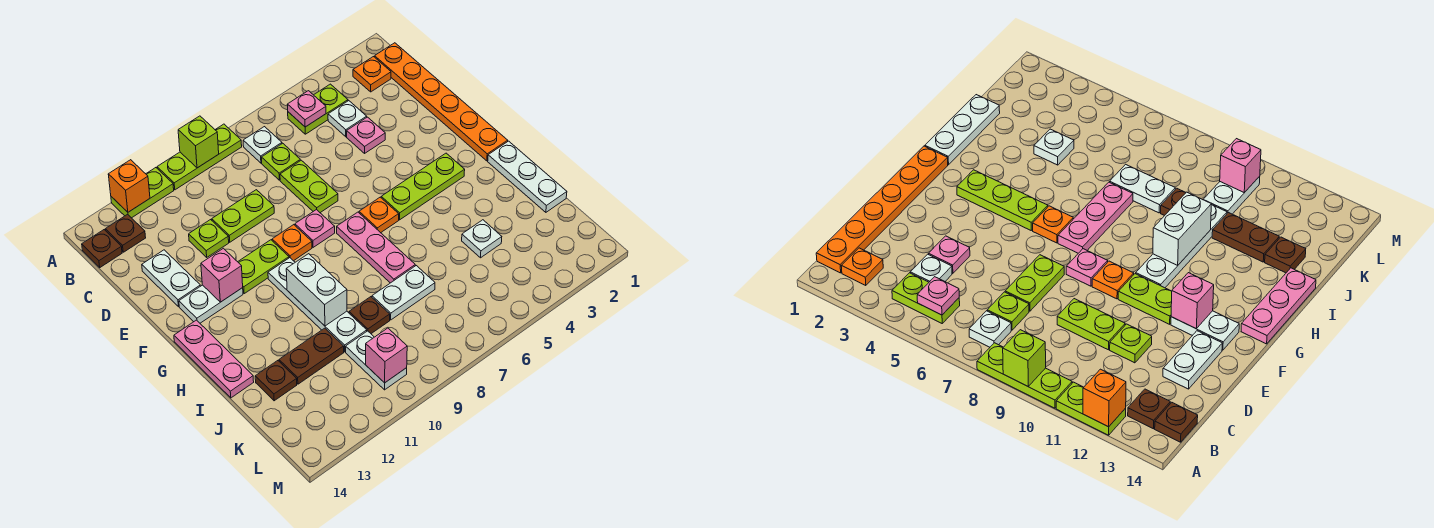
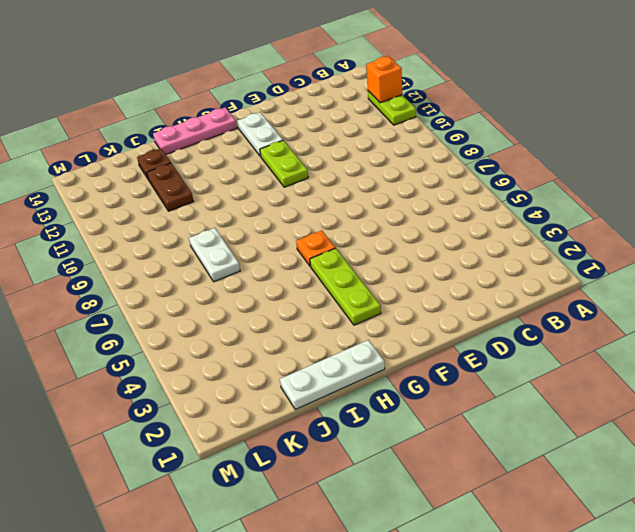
none -> lime plate A8:A10 level 1
none -> orange plate B1:G1 level 1
none -> orange plate B2 level 1
none -> lime plate B4:B5 level 1

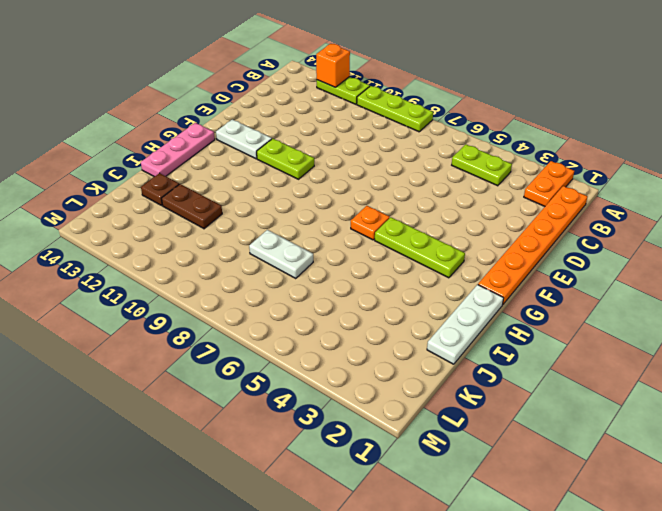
orange plate A2:B2 level 1 -> orange plate B2 level 1
none -> white plate B7 level 1
none -> brown plate B13 level 1
none -> brown plate B14 level 1
none -> white plate C4 level 1

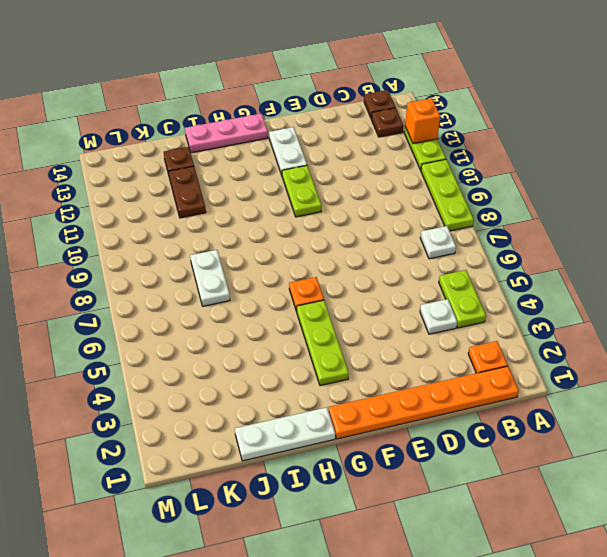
none -> lime plate C7 level 1
none -> pink plate D4 level 1
none -> lime plate D7:E7 level 1
none -> lime plate D9:D10 level 1

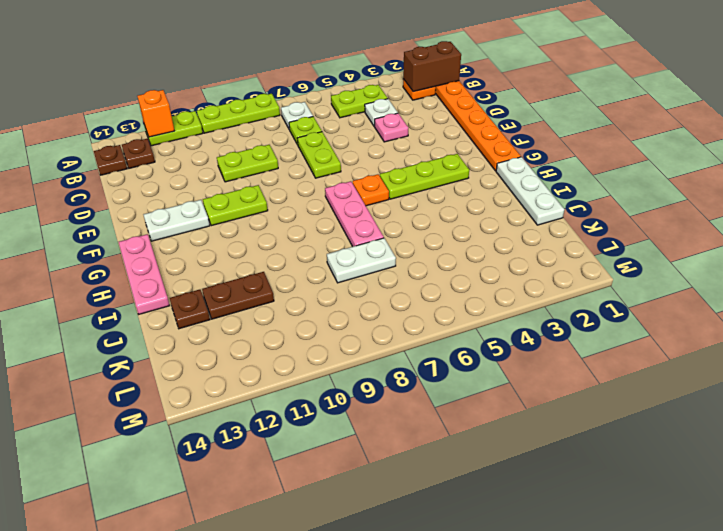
brown brick B1:B2 level 2 -> none
none -> lime plate D11 level 1
none -> white plate D13:E13 level 1
none -> pink plate F8 level 1
none -> orange plate F9 level 1

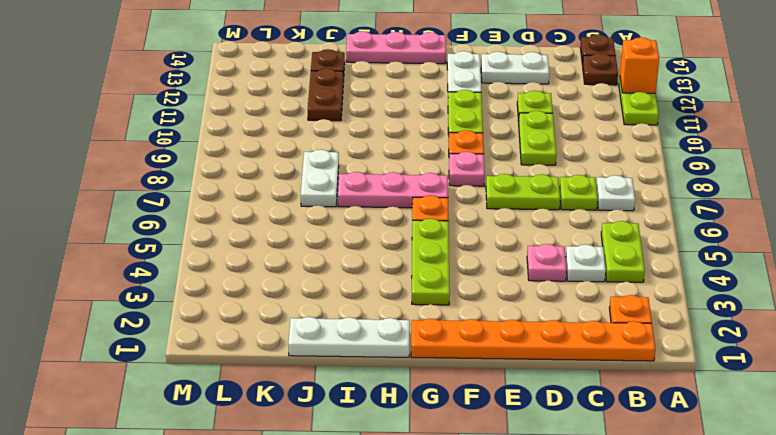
none -> lime plate A8:A10 level 1
none -> white plate G10:J10 level 1
none -> white plate J4 level 1
none -> brown plate J9 level 1

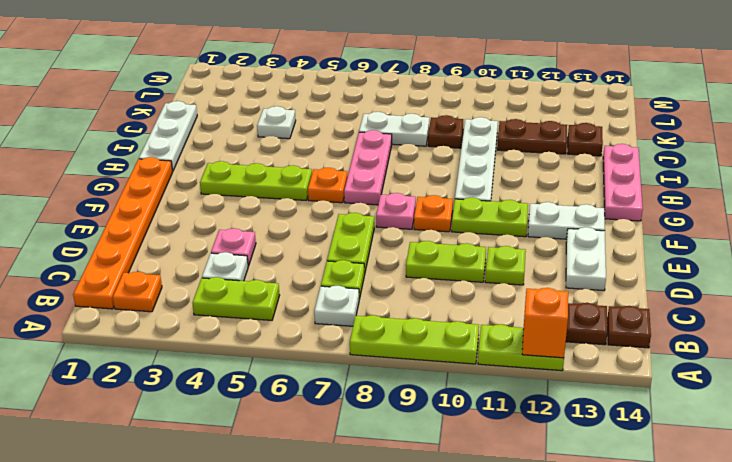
none -> white plate K10:L10 level 1
none -> lime brick A9 level 2
none -> pink plate B5 level 2
none -> pink brick F12 level 2

